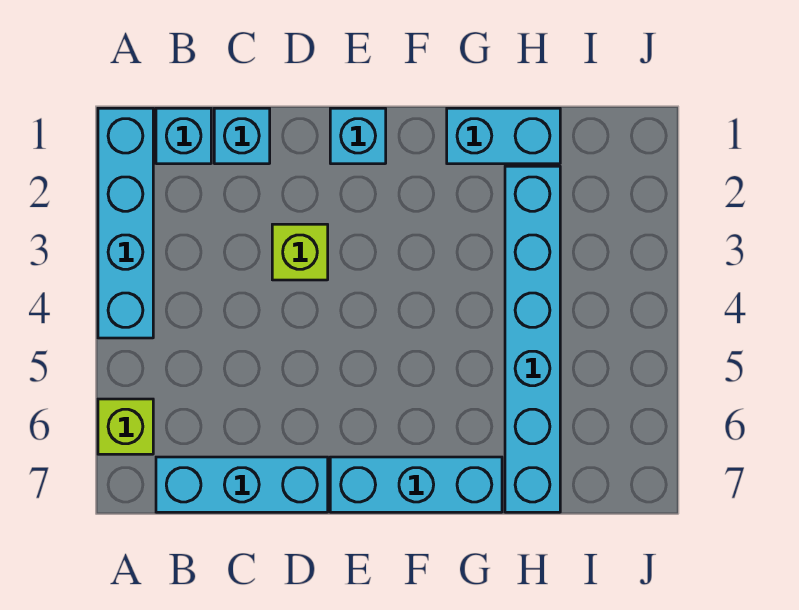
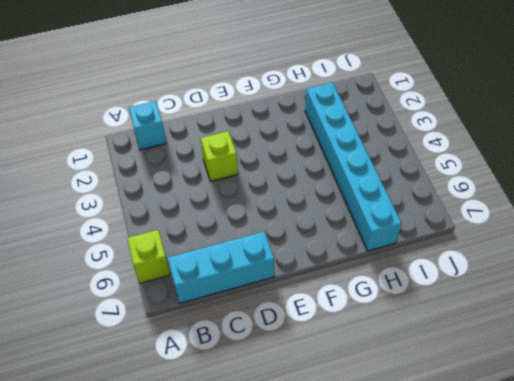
none -> cyan brick A1:A4 level 1
none -> cyan brick C1 level 1

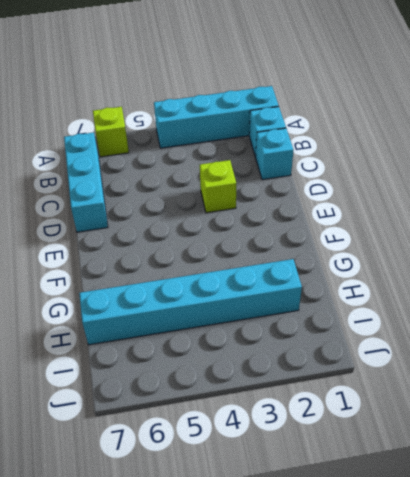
none -> cyan brick E1 level 1
none -> cyan brick E7:G7 level 1

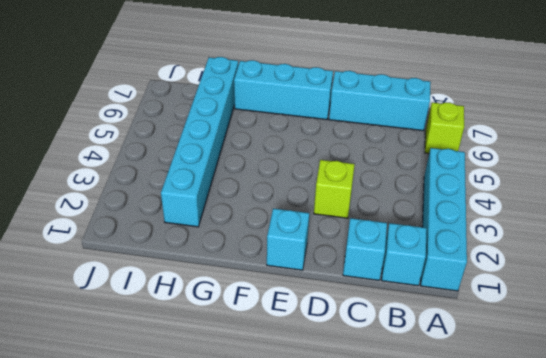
none -> cyan brick G1:H1 level 1

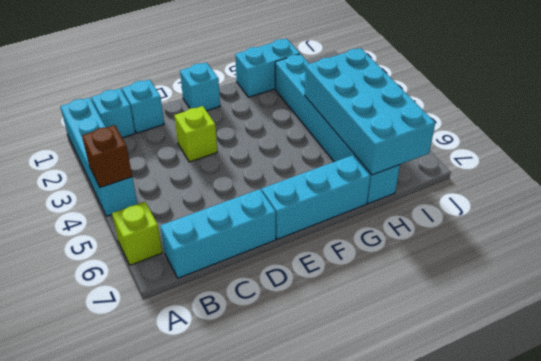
brown brick A4 level 2 -> none
cyan brick H4:I7 level 2 -> none

